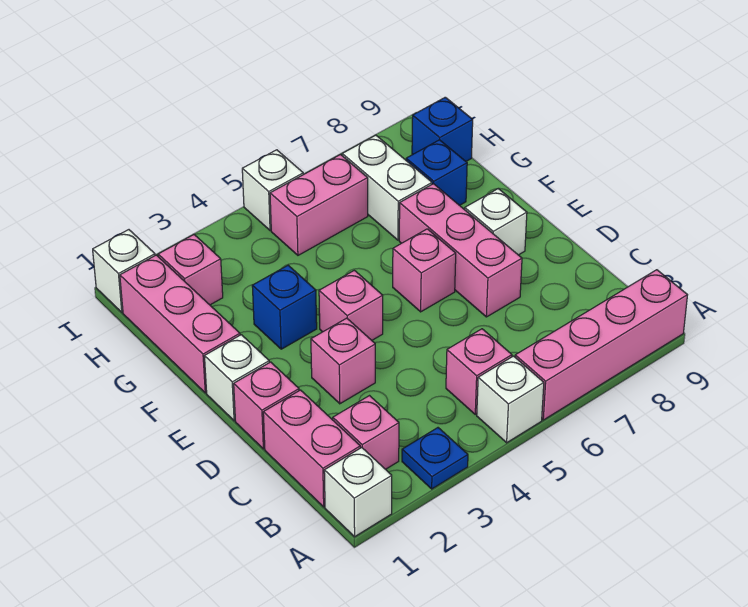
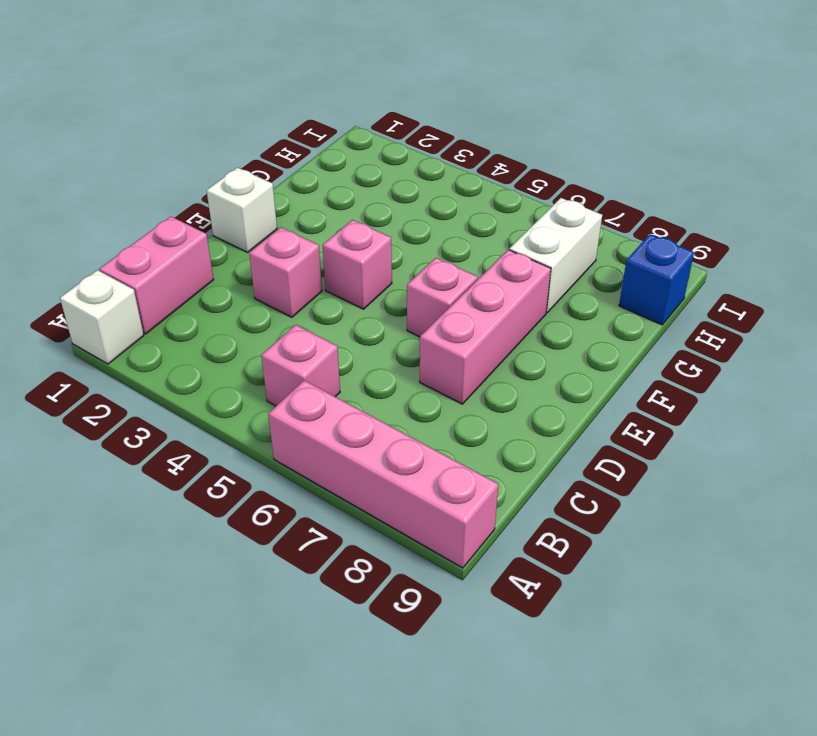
none -> blue plate A3 level 1
none -> white brick A5 level 1
none -> pink brick B2 level 1

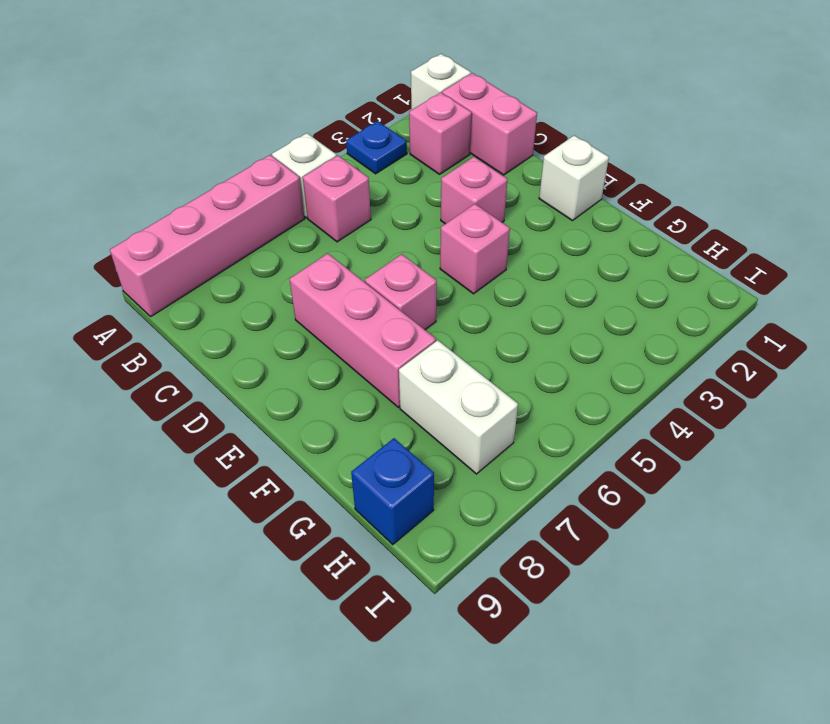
none -> pink brick D1 level 1
none -> white brick E8 level 1
none -> pink brick F1:H1 level 1

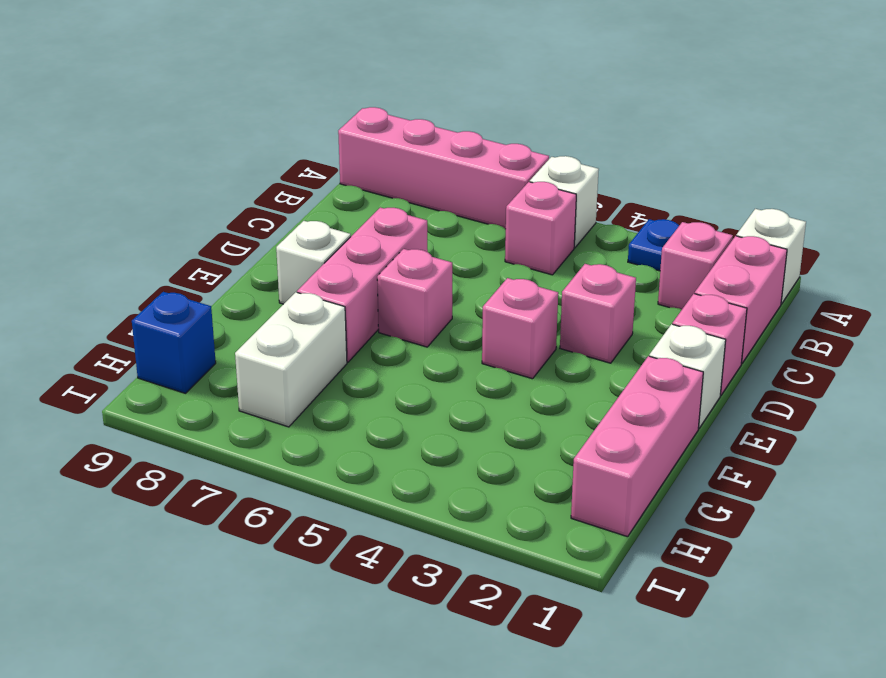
none -> blue brick F3 level 1
none -> blue brick G8 level 1
none -> pink brick H2 level 1

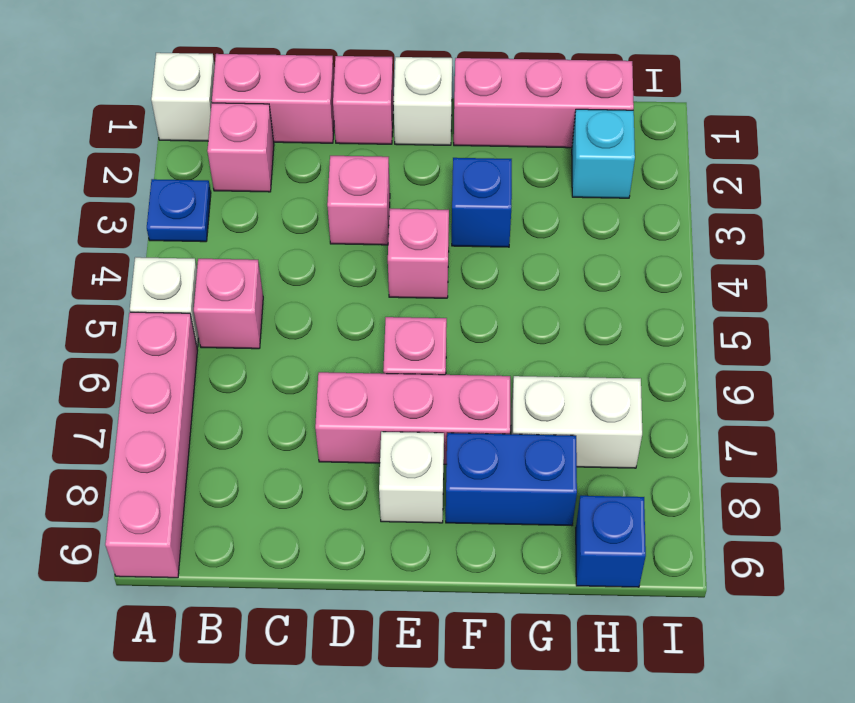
blue brick F8:G8 level 1 -> blue brick G8 level 1
cyan brick H2 level 1 -> pink brick H2 level 1
none -> pink brick H5:H6 level 1
none -> white brick I1 level 1
none -> white brick I5 level 1

